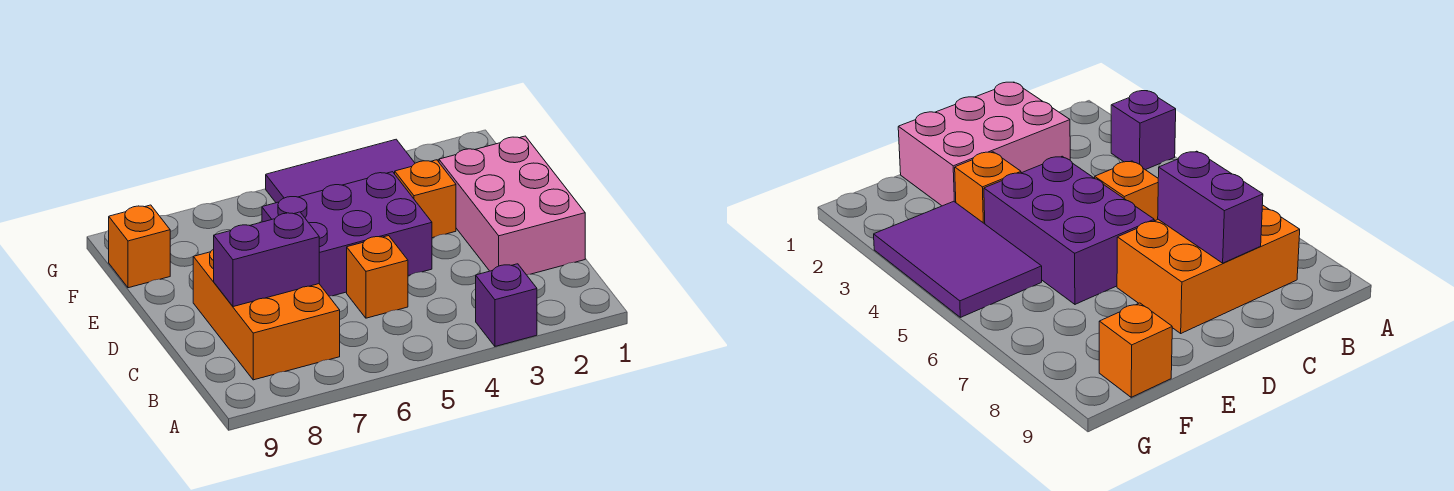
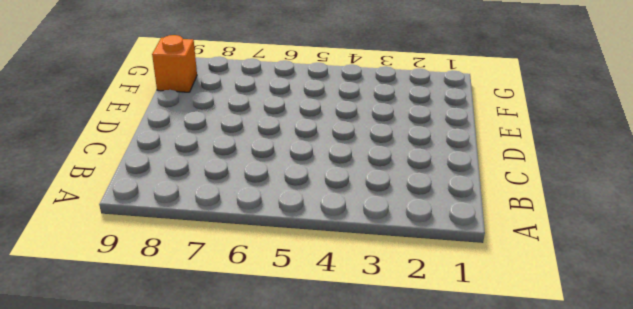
none -> purple brick A3 level 1
none -> orange brick B7:D8 level 1

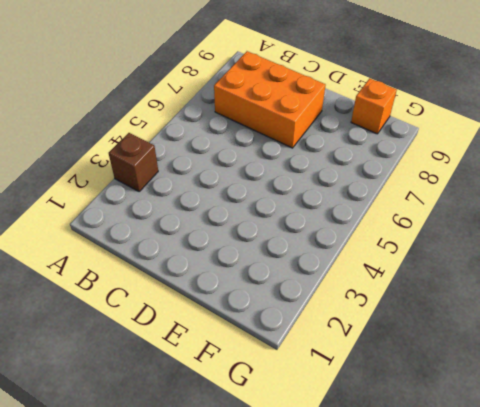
brown brick A3 level 1 -> purple brick A3 level 1
none -> pink brick C1:E2 level 1
none -> orange brick C5 level 1

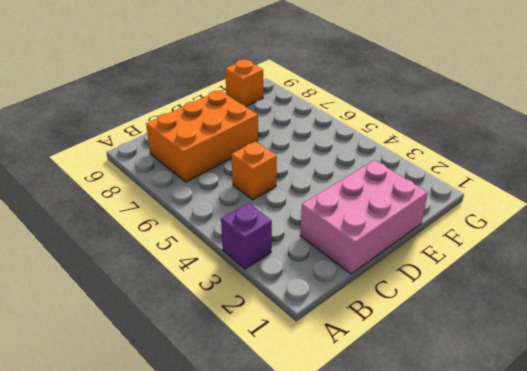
none -> purple brick D4:E6 level 1
none -> orange brick E3 level 1

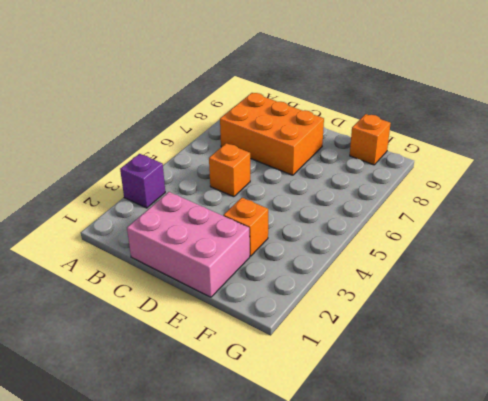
none -> purple brick D4:E6 level 1
none -> purple tile F3:G5 level 1

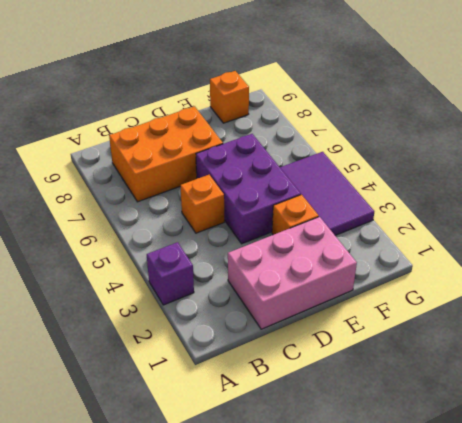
none -> purple brick C7:C8 level 2

